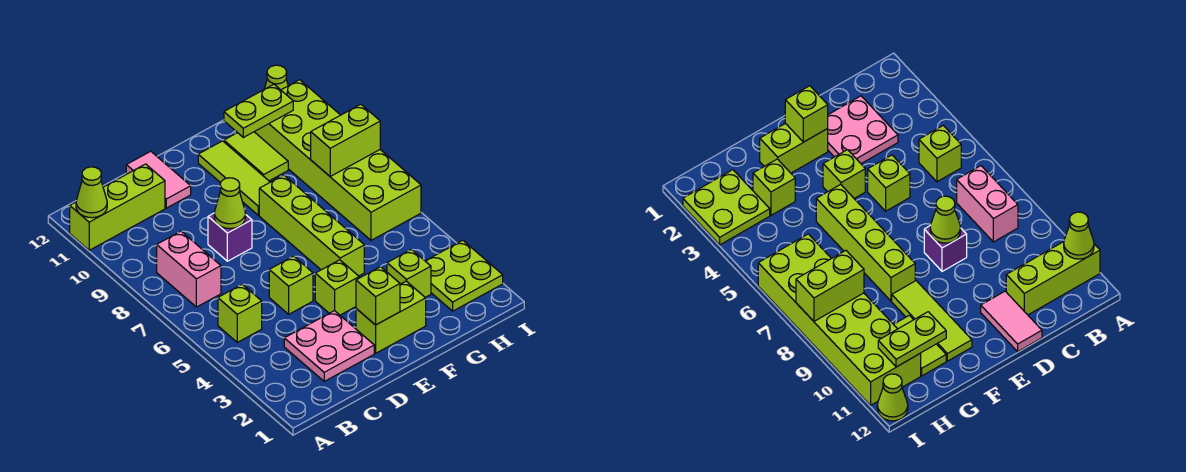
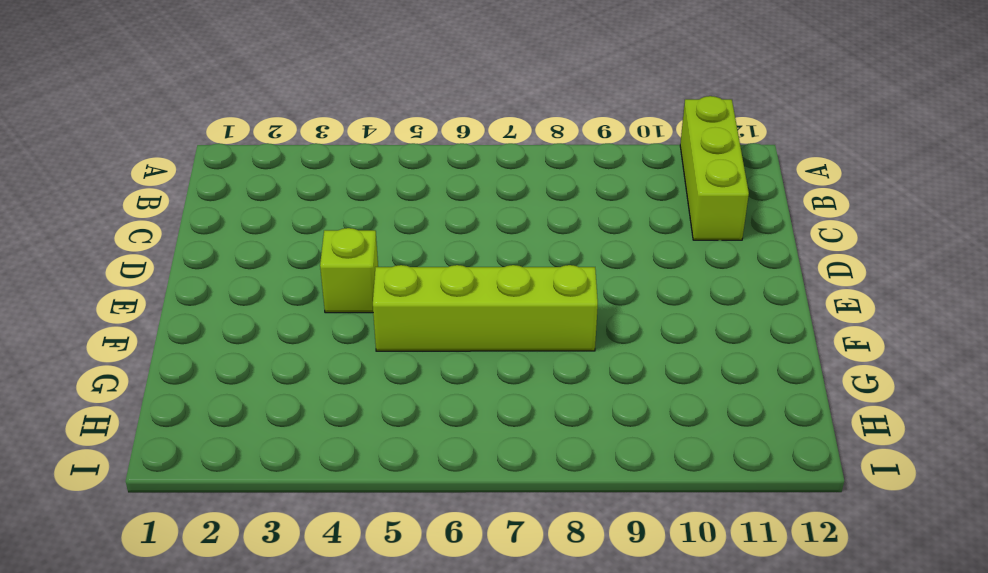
none -> lime brick B5 level 1
none -> pink brick B7:B8 level 1
none -> pink plate C2:D3 level 1

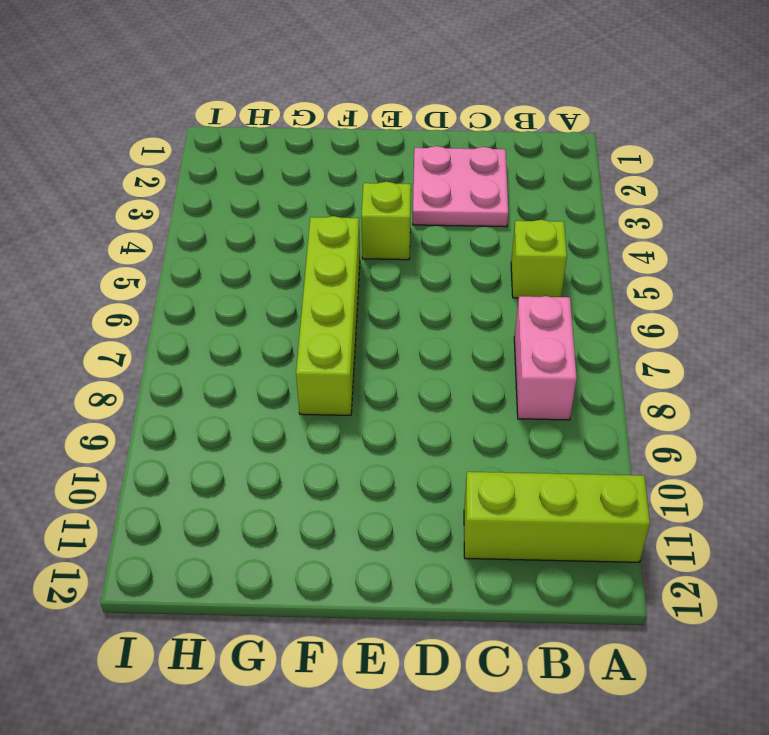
none -> lime brick D5 level 1
none -> purple brick D8 level 1
none -> pink tile D11:D12 level 1

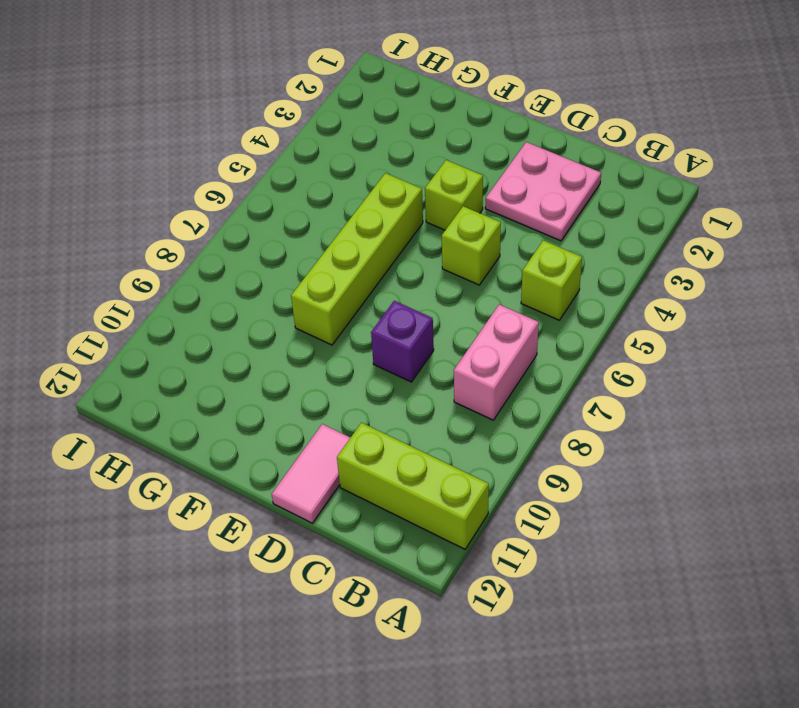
none -> lime brick E2:F2 level 1
none -> lime tile F9:F11 level 1
none -> lime brick G3 level 1

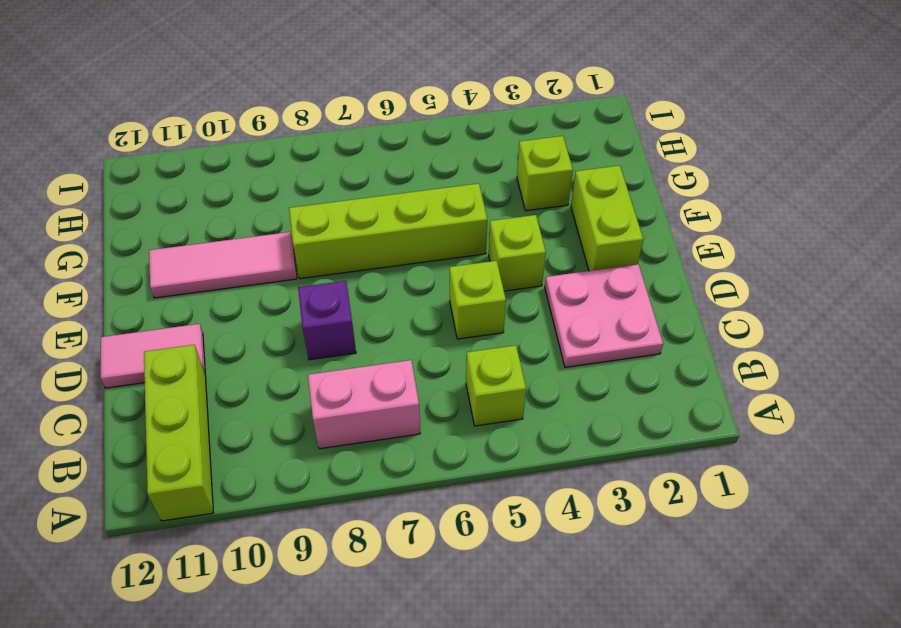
pink tile F9:F11 level 1 -> lime tile F9:F11 level 1
none -> lime tile G10:G11 level 1
none -> lime plate H2:I3 level 1
none -> lime brick H6:I11 level 1

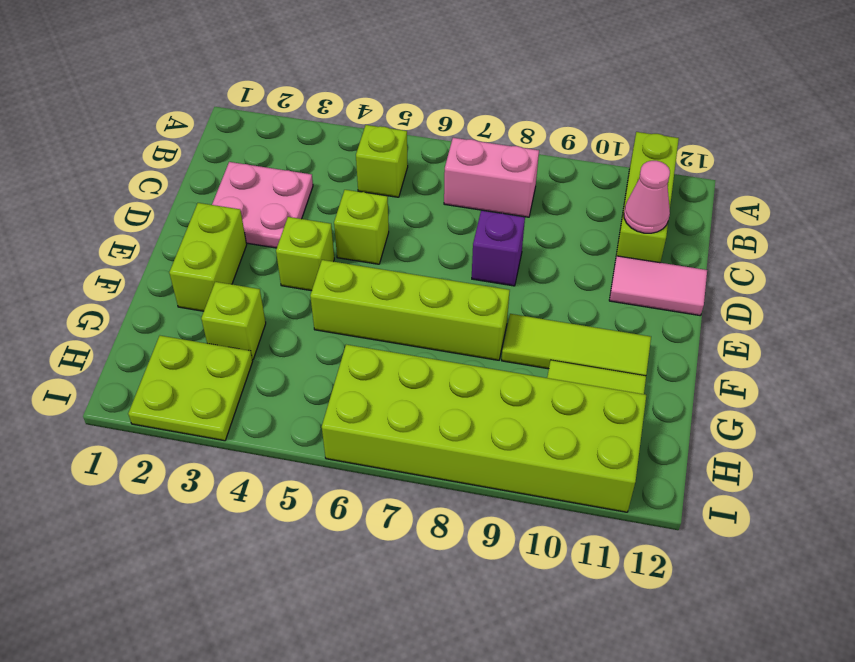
pink cone C11 level 2 -> none
none -> lime cone I12 level 1
none -> lime cone A11 level 2
none -> lime cone D8 level 2

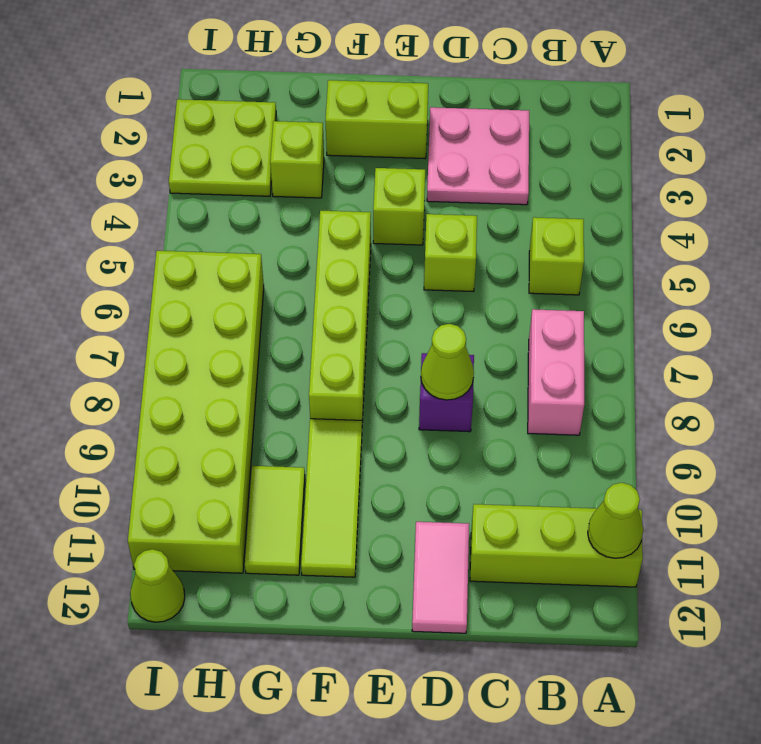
none -> lime brick E2 level 2
none -> lime plate G11:H11 level 2
none -> lime brick H8:I8 level 2

